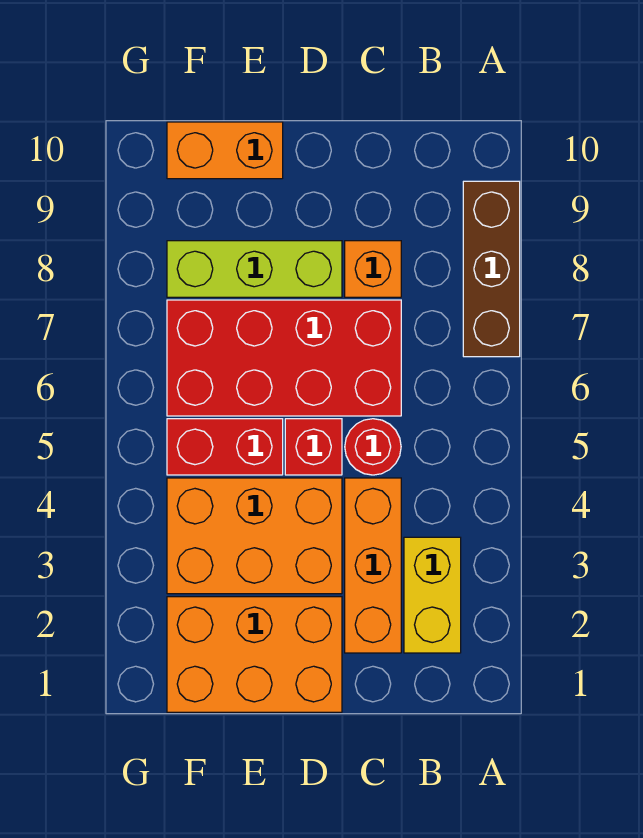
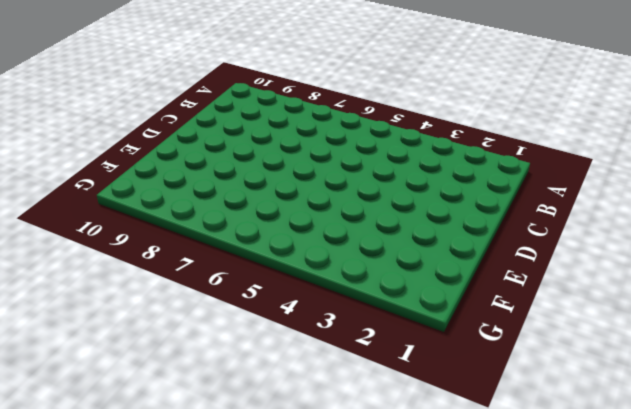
none -> brown brick A7:A9 level 1
none -> yellow brick B2:B3 level 1
none -> orange brick C2:C4 level 1

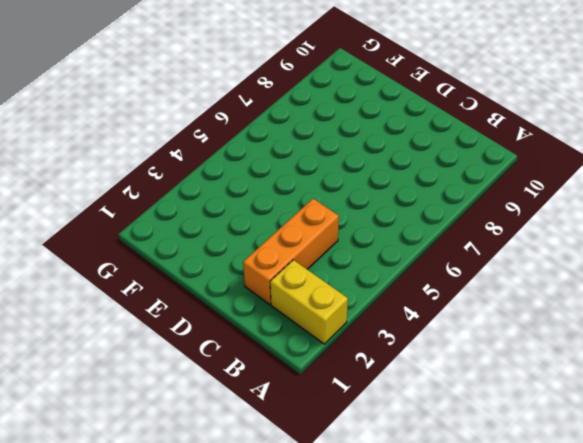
yellow brick A2:B2 level 1 -> yellow brick B2:B3 level 1
none -> brown brick A7:A9 level 1
none -> red round brick C5 level 1
none -> red brick C6:F7 level 1

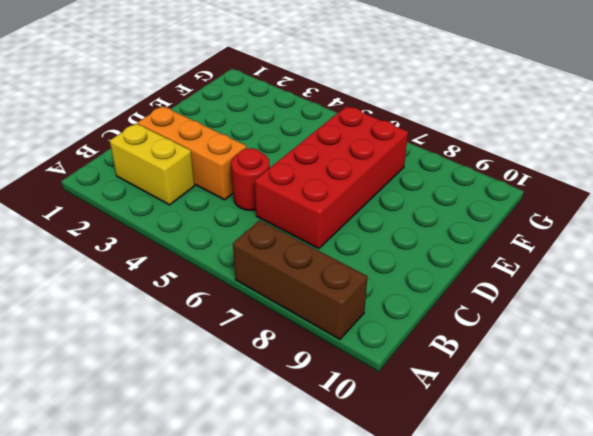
none -> orange brick C8 level 1
none -> orange brick D1:F2 level 1
none -> orange brick D3:F4 level 1

